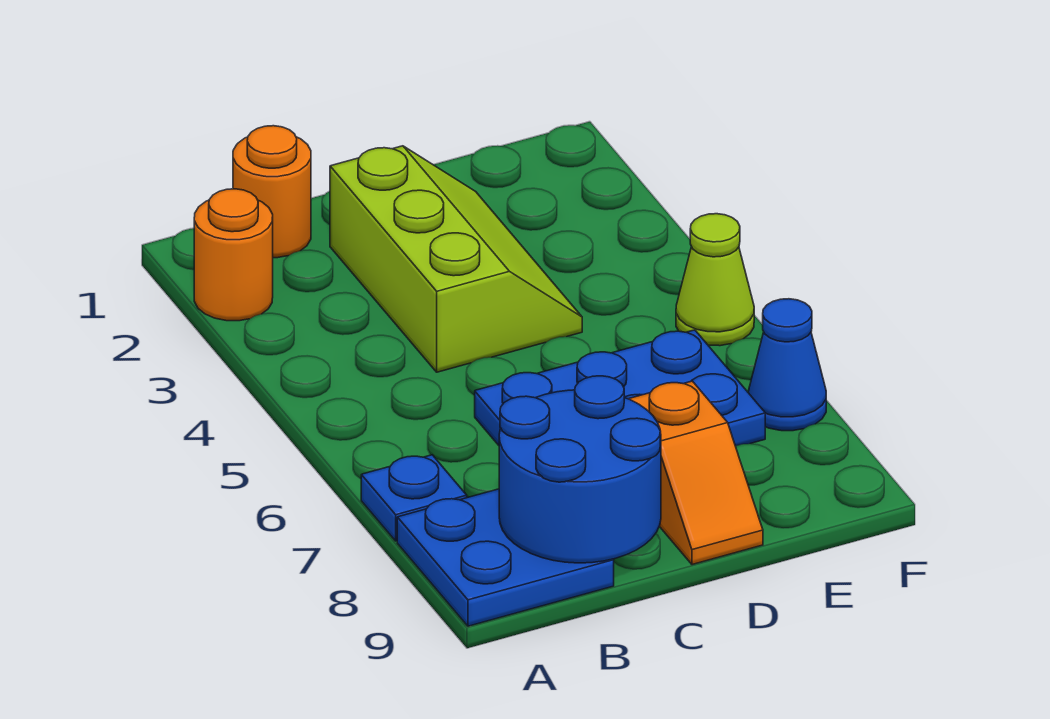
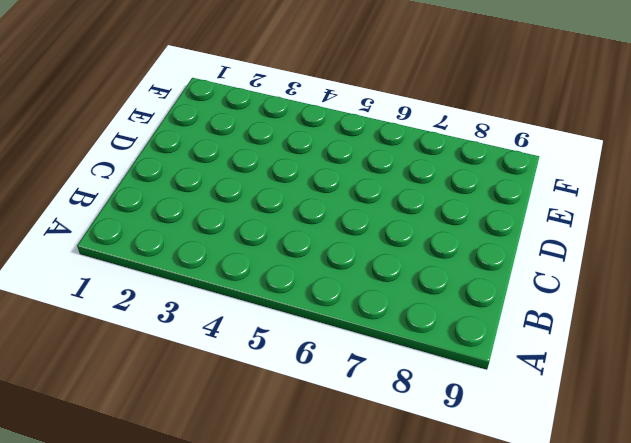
none -> orange round brick A2 level 1
none -> blue plate A7 level 1

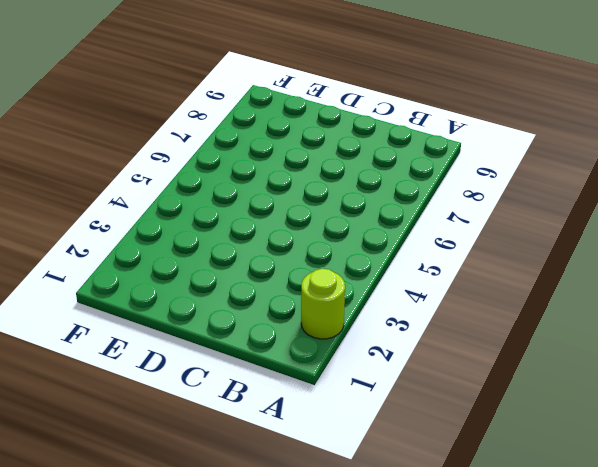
lime round brick A2 level 1 -> orange round brick A2 level 1
none -> blue plate A7 level 1
none -> blue plate A8:B9 level 1

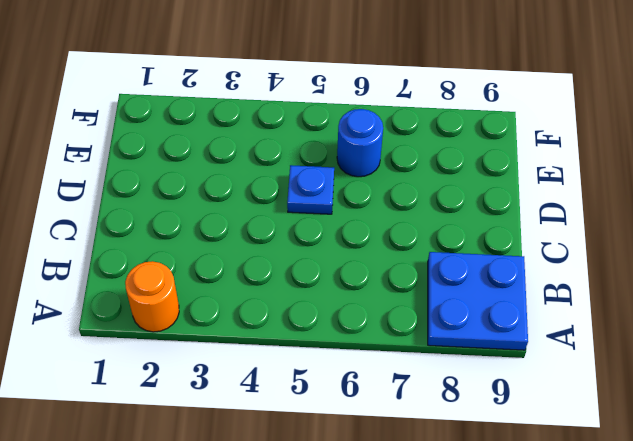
blue plate D5 level 1 -> blue plate A7 level 1
blue round brick E6 level 1 -> blue plate C6:E7 level 1
none -> orange round brick B1 level 1
none -> lime slope C2:D4 level 1 top C

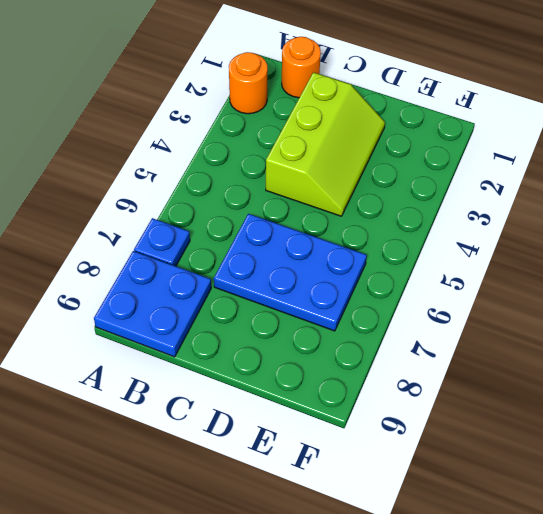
none -> orange slope D8:D9 level 1 top 8
none -> lime cone F5 level 1

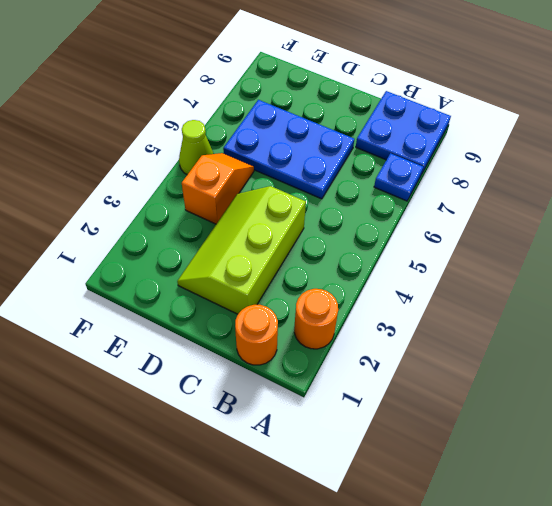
orange slope E4:E5 level 1 top 4 -> orange slope D8:D9 level 1 top 8
none -> blue cone F7 level 1
none -> blue round brick B8:C9 level 2

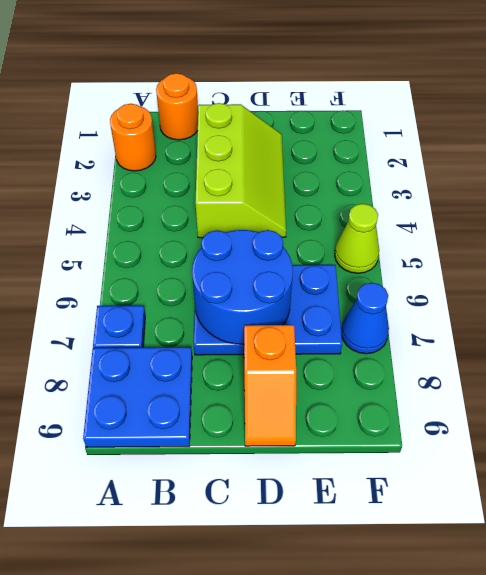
blue round brick C6:D7 level 2 -> blue round brick B8:C9 level 2

